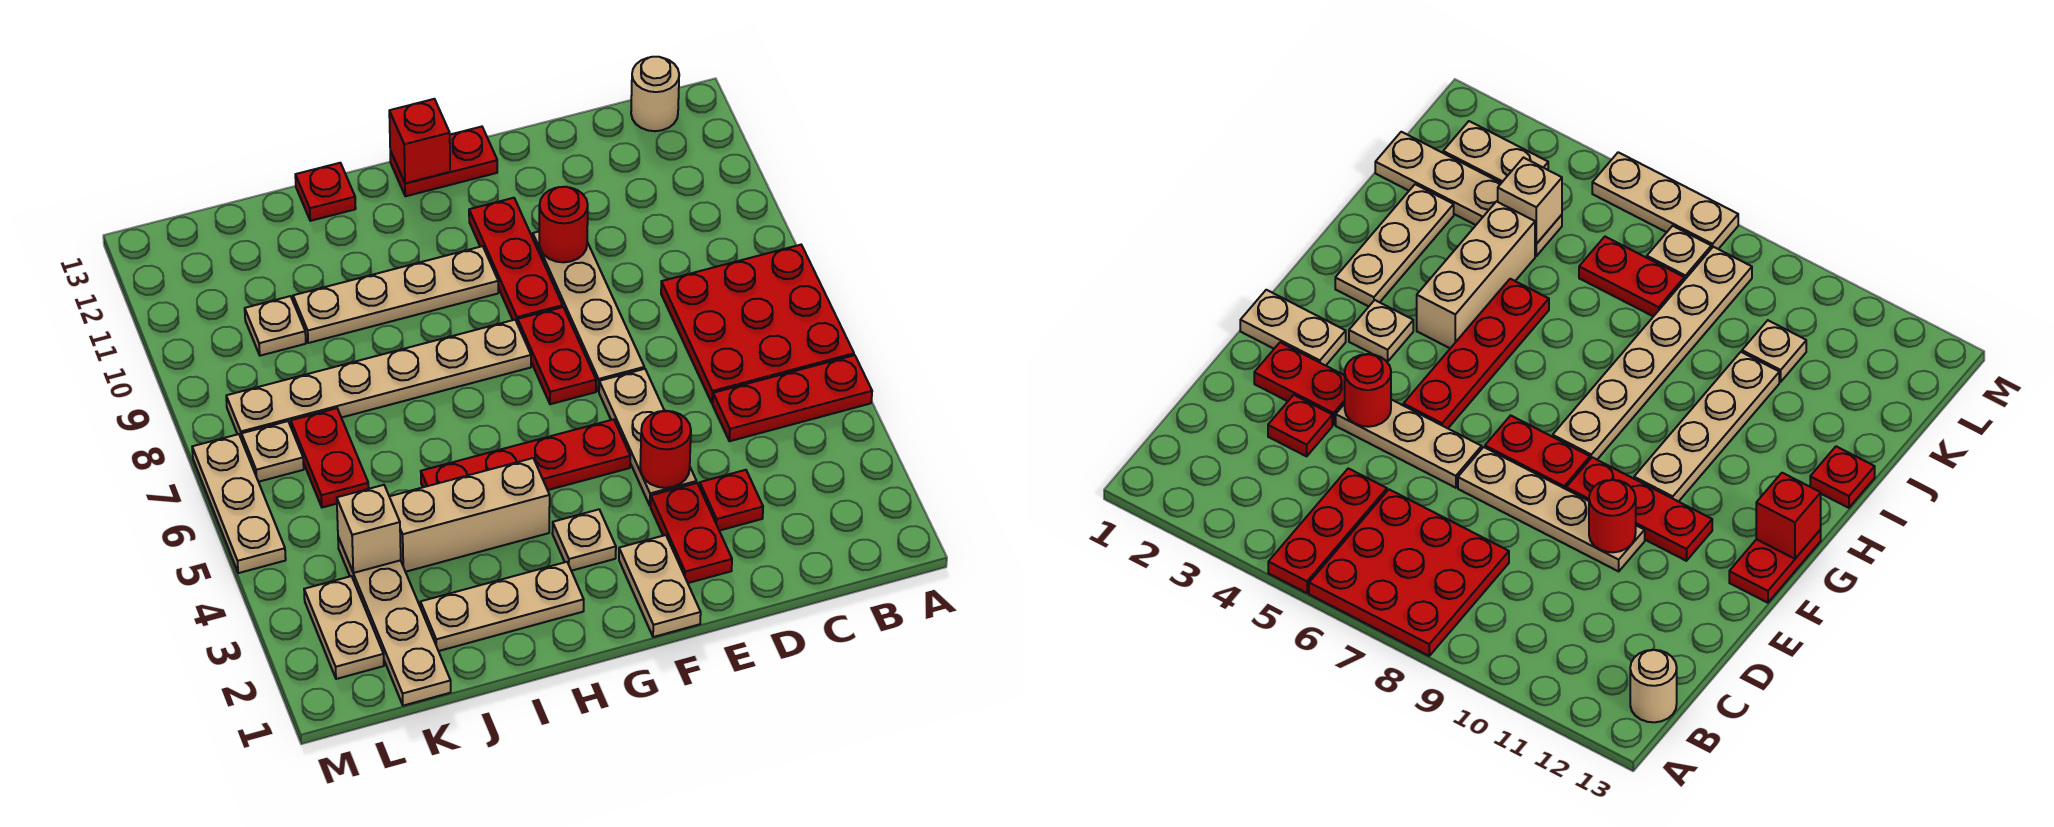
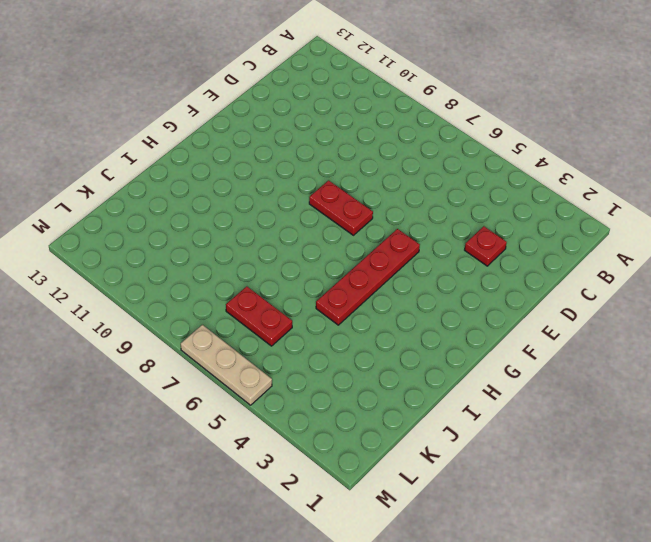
none -> red plate A5:C5 level 1
none -> red plate A6:C8 level 1
none -> tan round brick B13 level 1

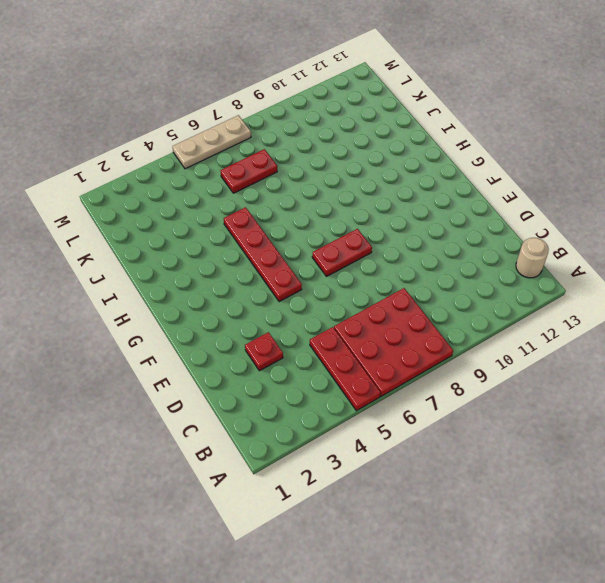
none -> red plate E2:E3 level 1
none -> tan plate E4:E6 level 1
none -> tan plate E7:E10 level 1

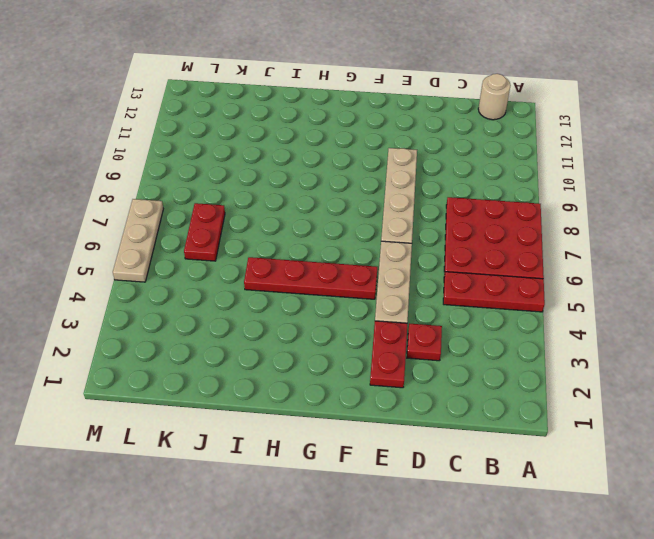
none -> tan plate F1:F2 level 1
none -> red plate F7:F8 level 1
none -> red plate F9:F11 level 1

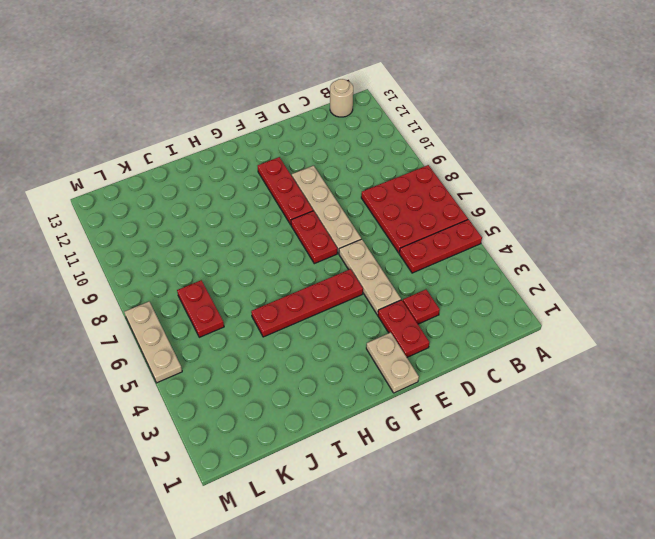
none -> red plate F13:G13 level 1
none -> tan plate G3 level 1
none -> tan plate G8:L8 level 1

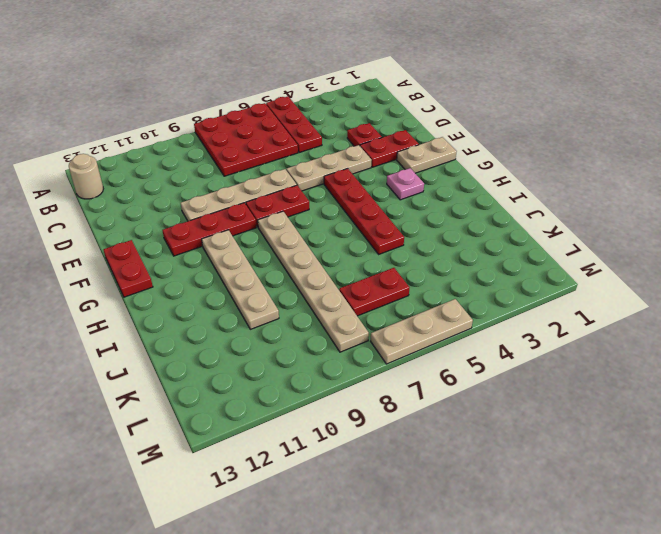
pink plate G3 level 1 -> tan plate G3 level 1
none -> tan plate H2:J2 level 1
none -> tan brick H4:J4 level 1
none -> red plate I13 level 1

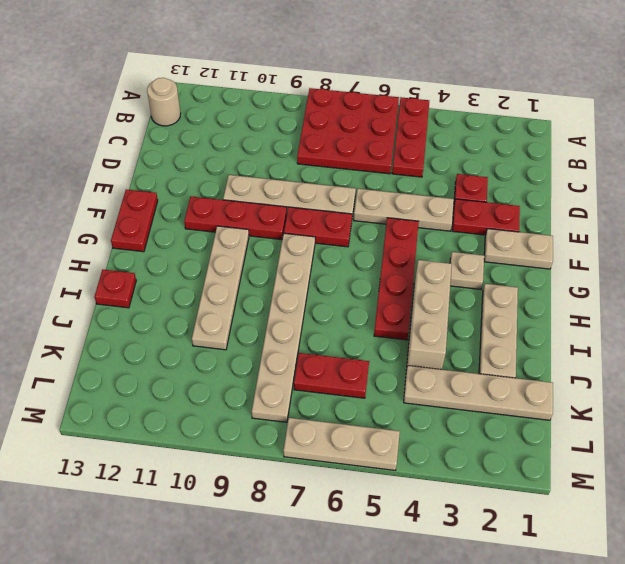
none -> tan plate K10 level 1
none -> tan plate L2:L3 level 1
none -> tan plate L7 level 1

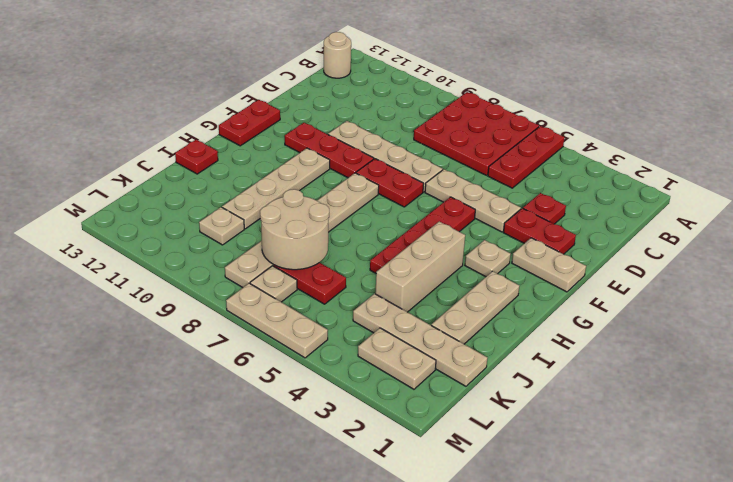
tan round brick J7:K8 level 2 -> none
none -> red round brick E4 level 2
none -> red round brick E10 level 2
none -> red brick G13 level 2

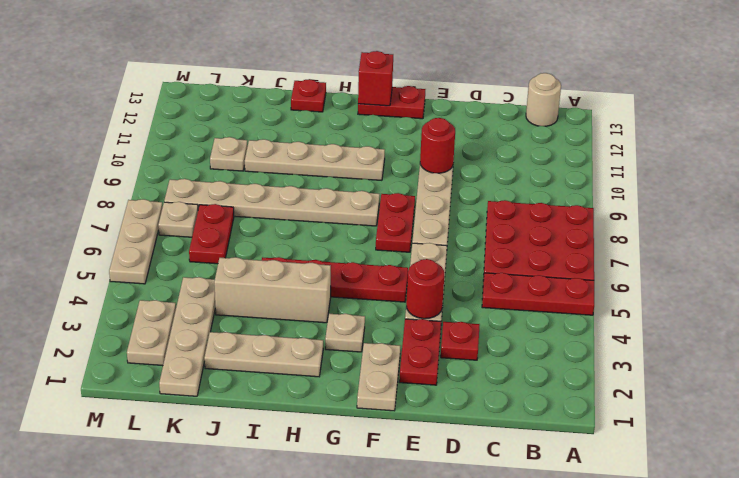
none -> red plate F9:F11 level 1
none -> tan brick K4 level 2

